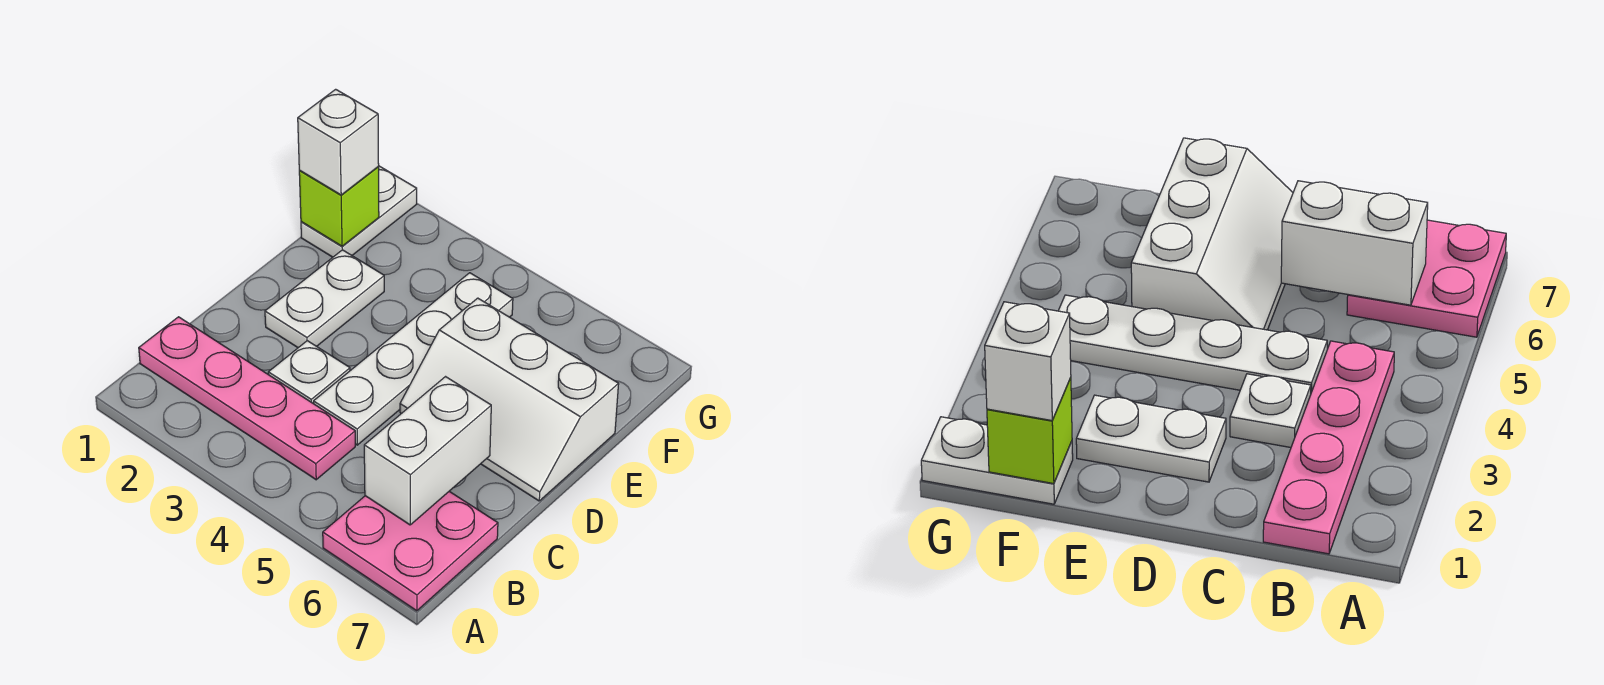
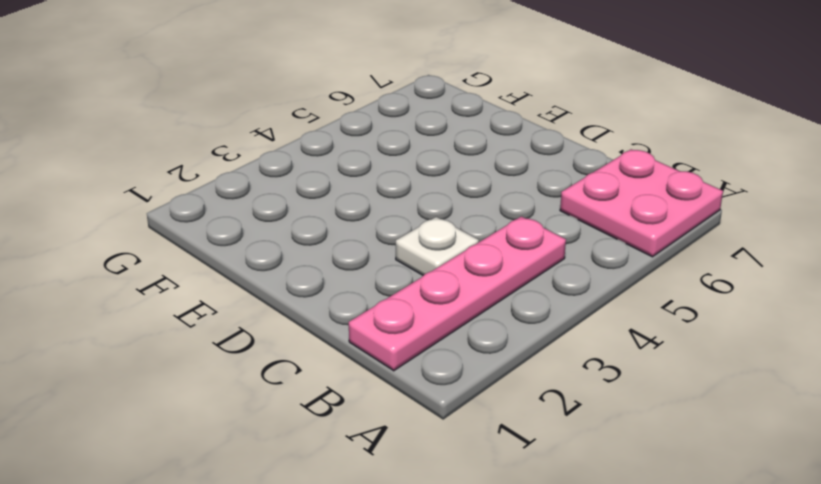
none -> white plate C4:F4 level 1
none -> white plate D2:E2 level 1

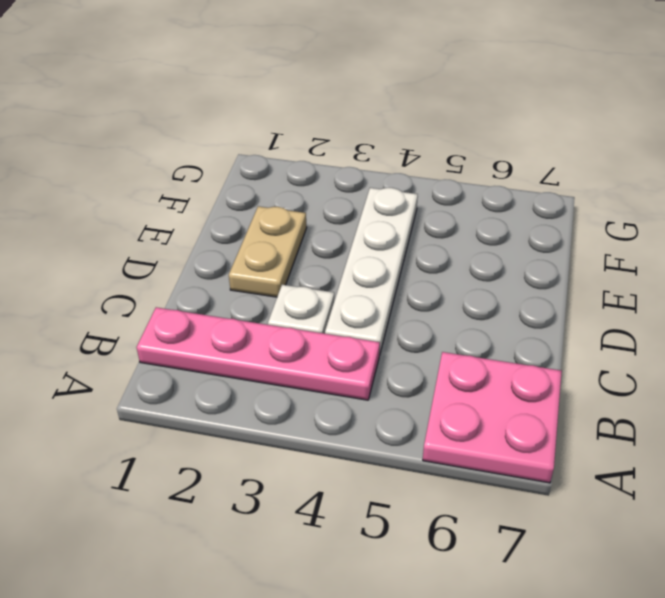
tan plate D2:E2 level 1 -> white plate D2:E2 level 1
none -> white slope D5:E7 level 1 top E
none -> white plate F1:G1 level 1

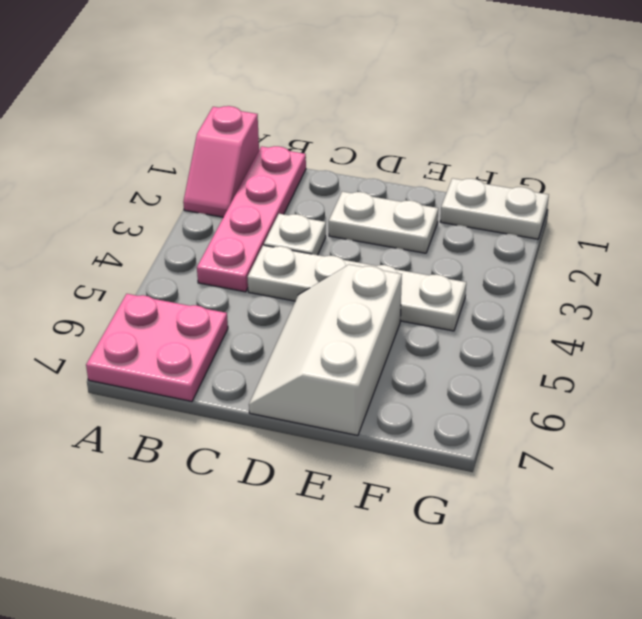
pink slope A1:A2 level 1 top 1 -> none
none -> white brick B6:C6 level 2
none -> lime brick F1 level 2

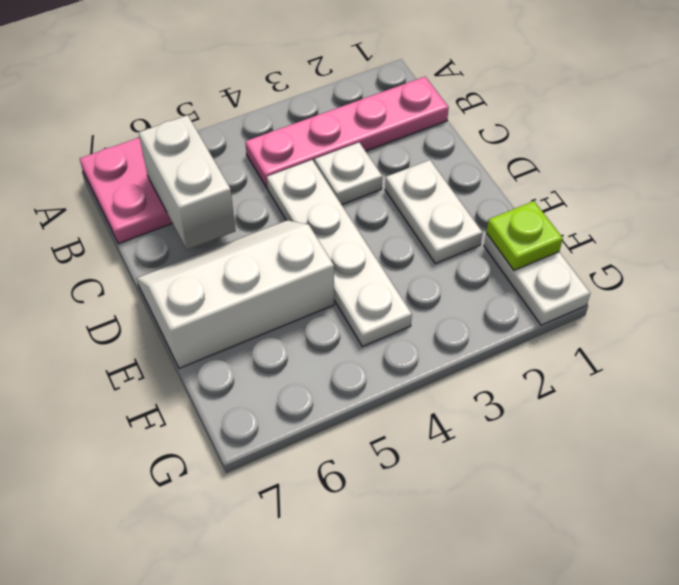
lime plate F1 level 2 -> lime brick F1 level 2
none -> white brick F1 level 3

